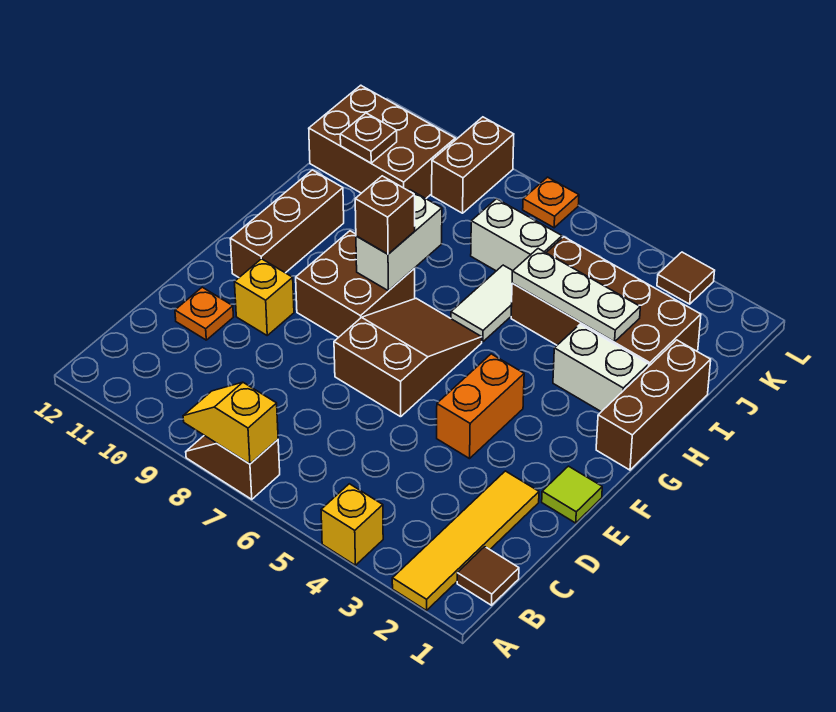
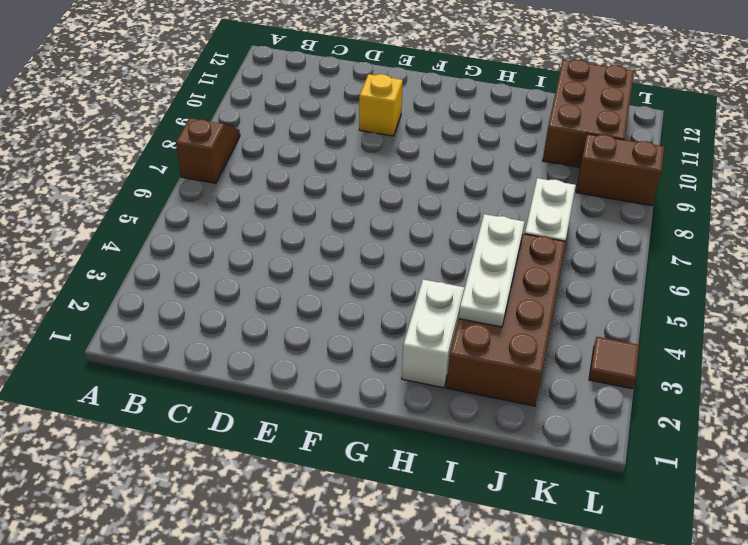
none -> yellow tile A2:D2 level 1
none -> yellow brick A4 level 1
none -> brown tile B1 level 1

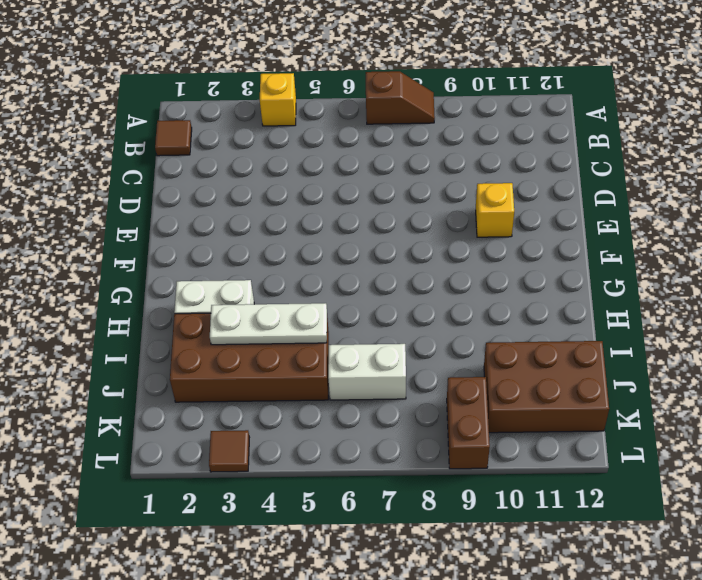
none -> yellow tile A2:D2 level 1
none -> orange plate D11 level 1
none -> lime tile E1 level 1

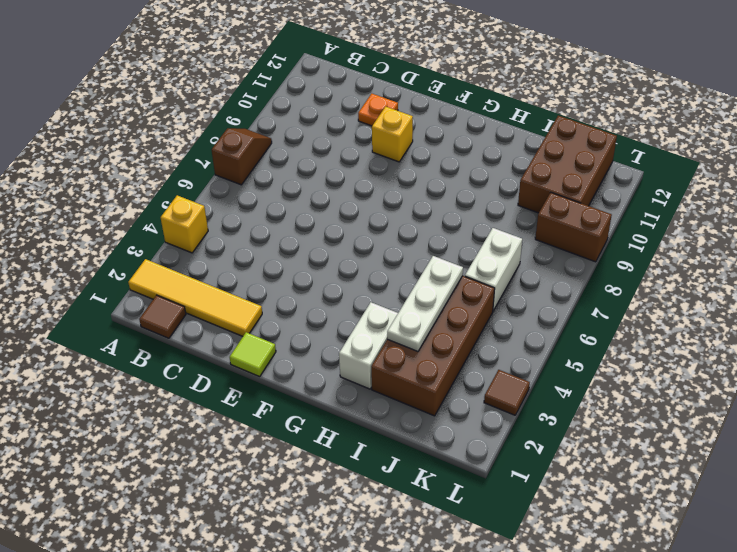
none -> orange brick E4:F4 level 1
none -> brown slope E6:G7 level 1 top E
none -> brown brick F8:G9 level 1

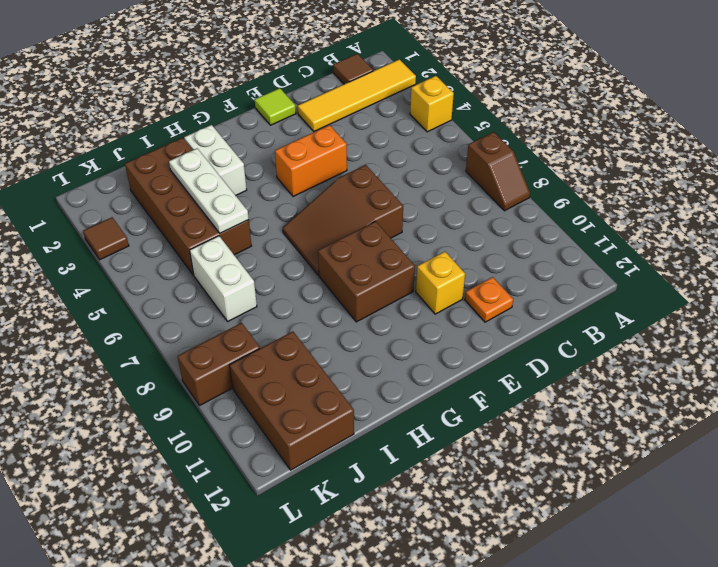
none -> brown brick F11:H11 level 1
none -> brown brick G1:I1 level 1
none -> white tile H6:I6 level 1

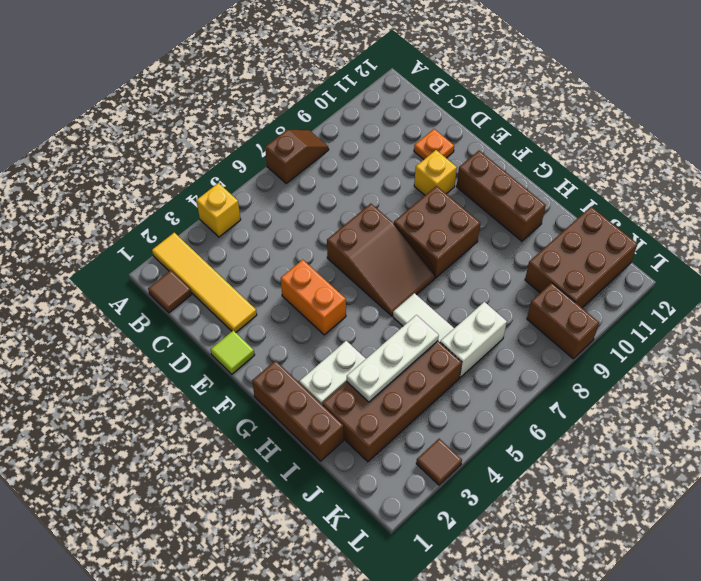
none -> orange plate L7 level 1
none -> yellow slope A7:A8 level 2 top 7
none -> white brick G8:H8 level 2

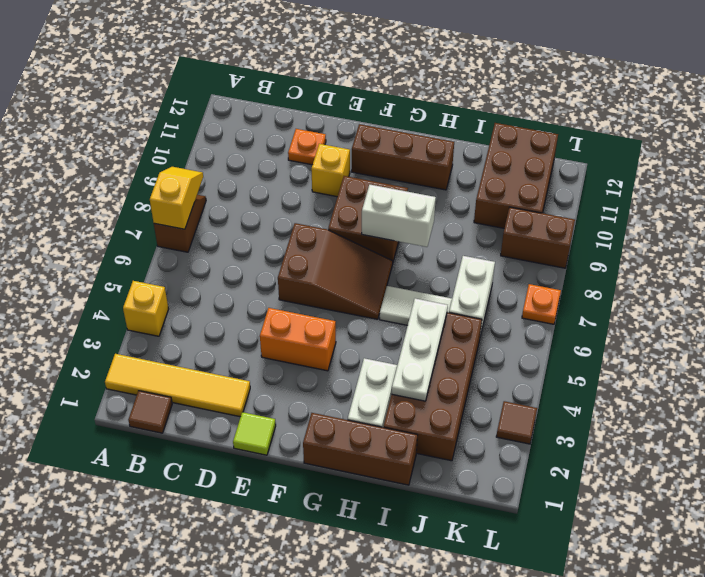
none -> brown plate J11 level 2
none -> brown brick G8 level 3

